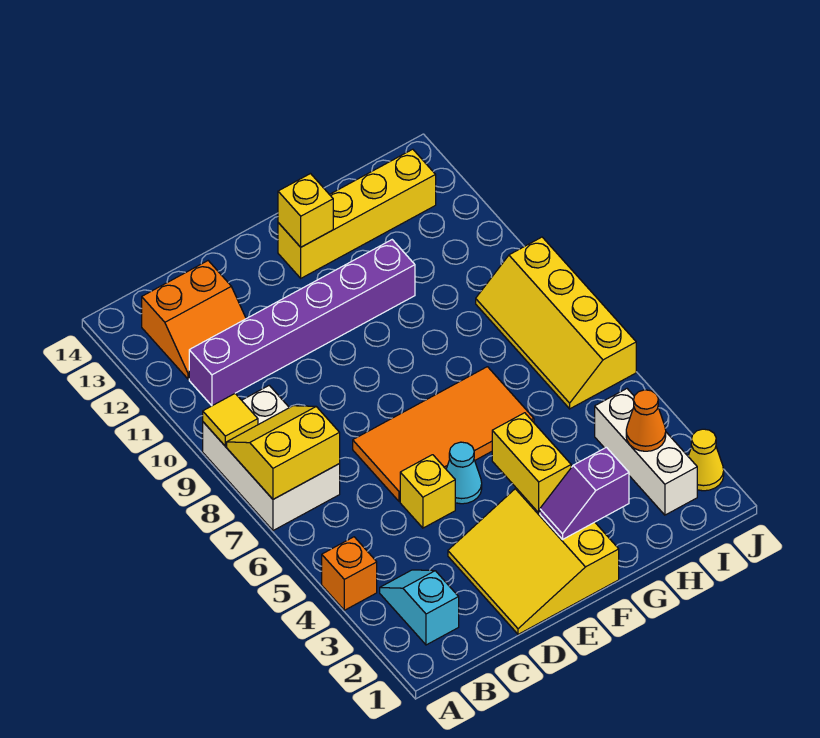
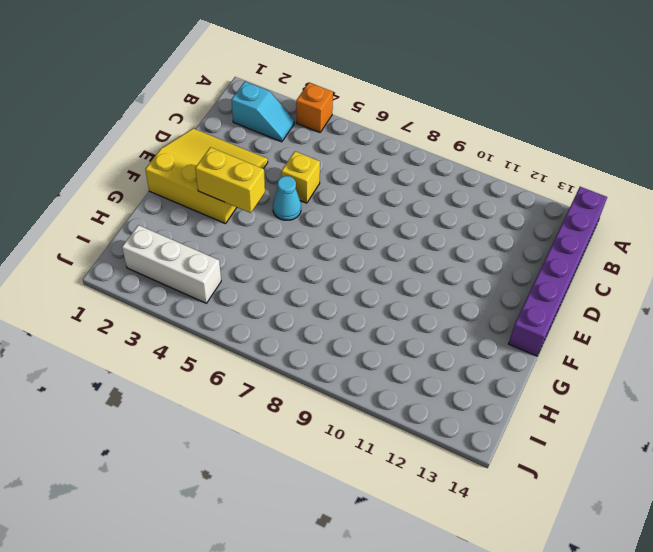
purple brick A14:F14 level 1 -> purple brick B11:G11 level 1
none -> white brick A7:B9 level 1
none -> orange slope B12:C13 level 1 top 13
none -> orange tile D6:G7 level 1

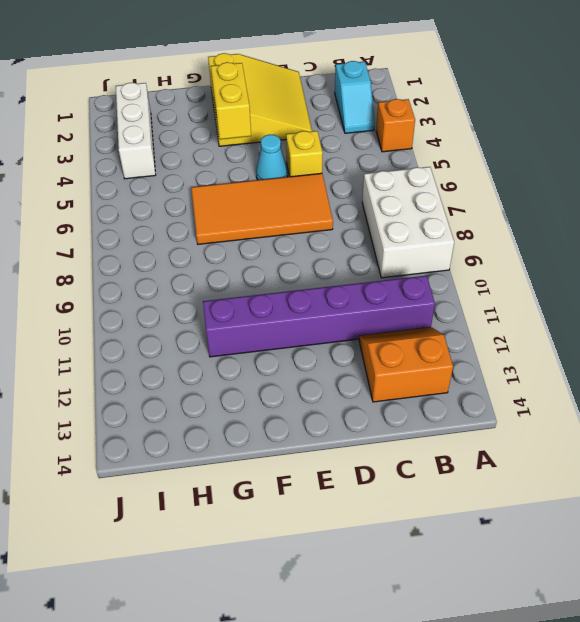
none -> yellow brick F13:I13 level 1
none -> yellow slope I6:J9 level 1 top J
none -> yellow cone J2 level 1

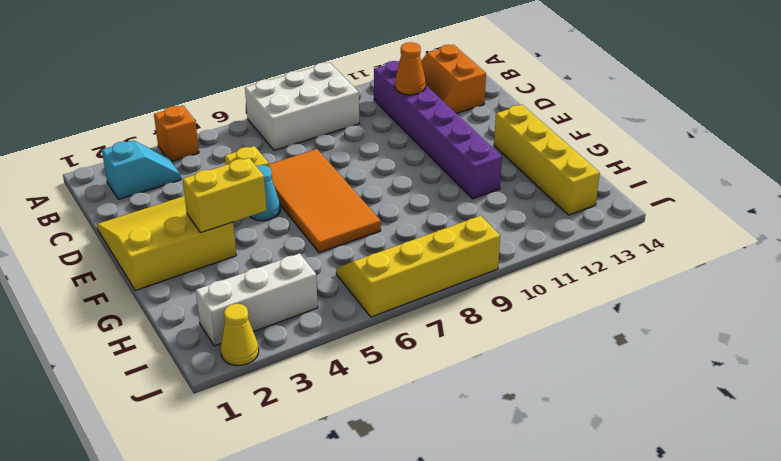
orange cone C11 level 2 -> orange cone I3 level 2
none -> yellow slope A7:B8 level 2 top 7
none -> yellow tile A9 level 2
none -> purple slope F2:G2 level 2 top G

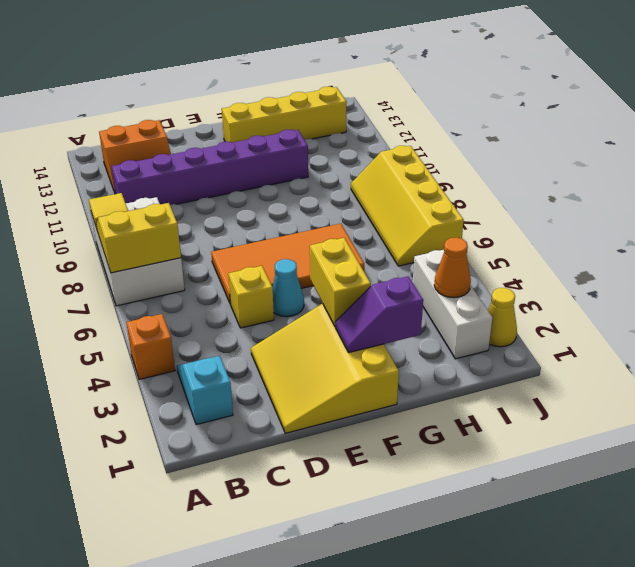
none -> yellow brick F13 level 2

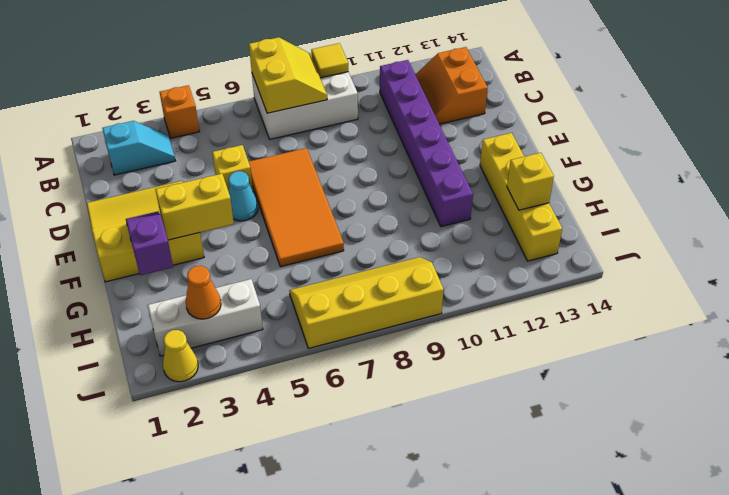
yellow brick H13 level 2 -> yellow brick F13 level 2

